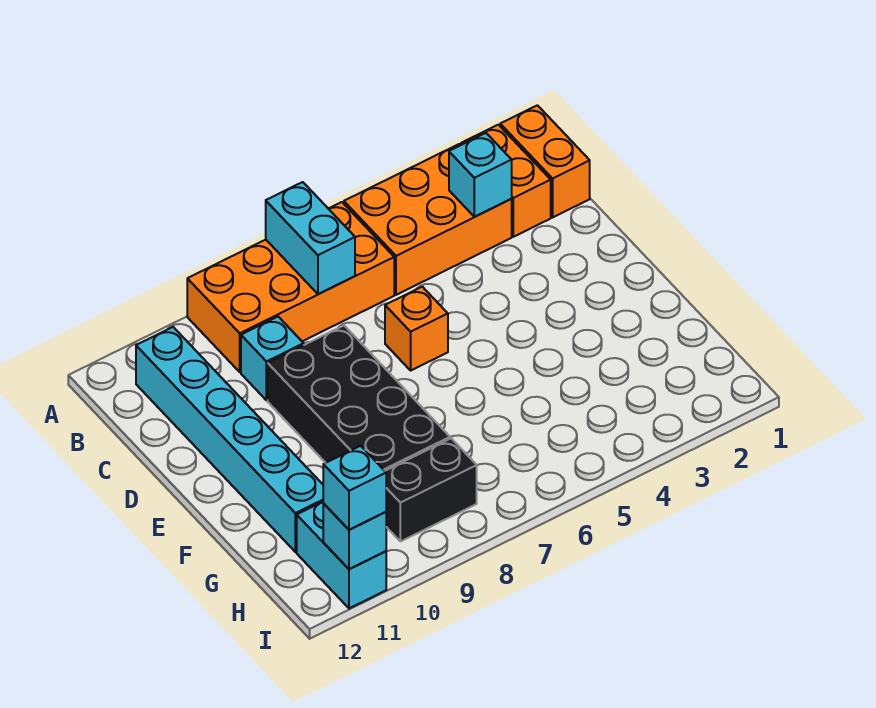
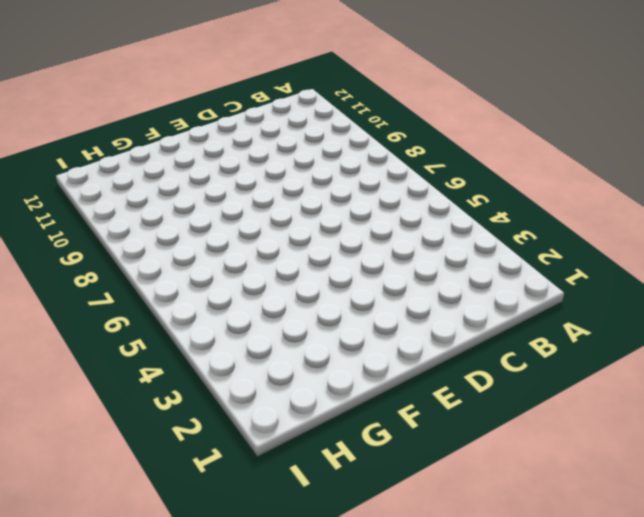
none -> orange brick A1:B1 level 1
none -> orange brick A2:B2 level 1
none -> orange brick A3:B5 level 1

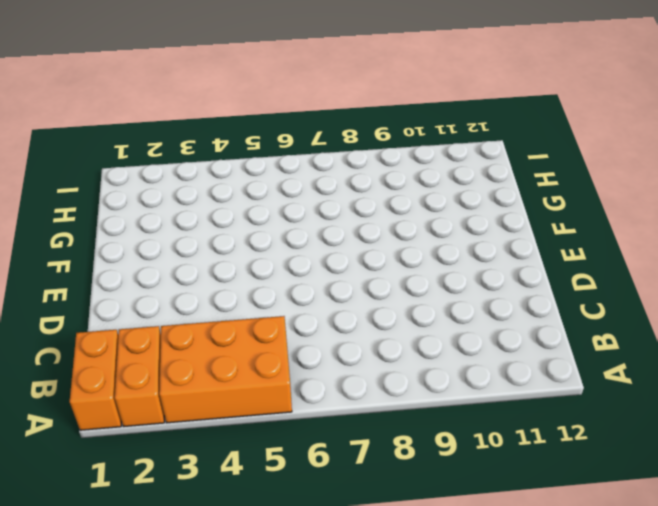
none -> orange brick A6:B9 level 1
none -> cyan brick B11:G11 level 1
none -> cyan brick C9 level 1

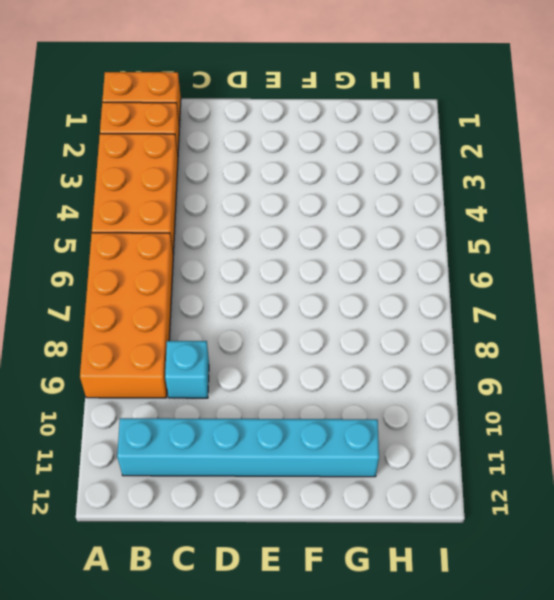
none -> orange brick D6 level 1
none -> black brick D8:G9 level 1
none -> black brick H8:H9 level 1

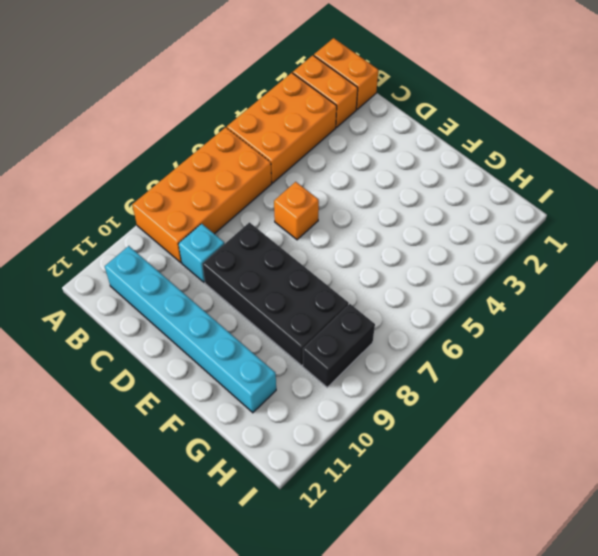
none -> cyan brick H11:I11 level 1
none -> cyan brick A7:B7 level 2
none -> cyan brick B3 level 2

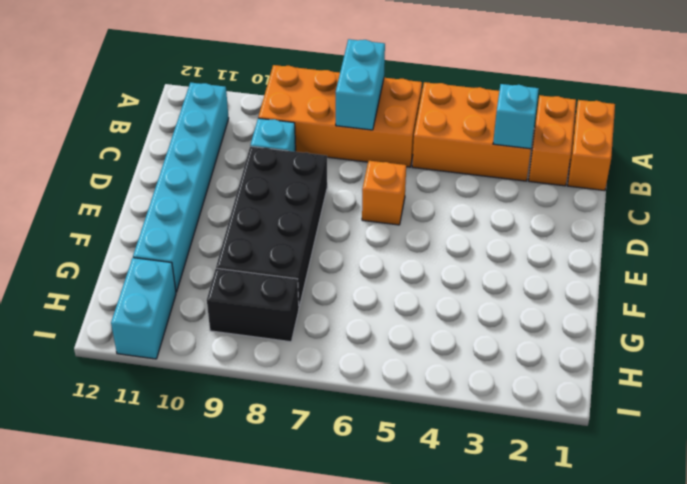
none -> cyan brick I11 level 2
none -> cyan brick I11 level 3

